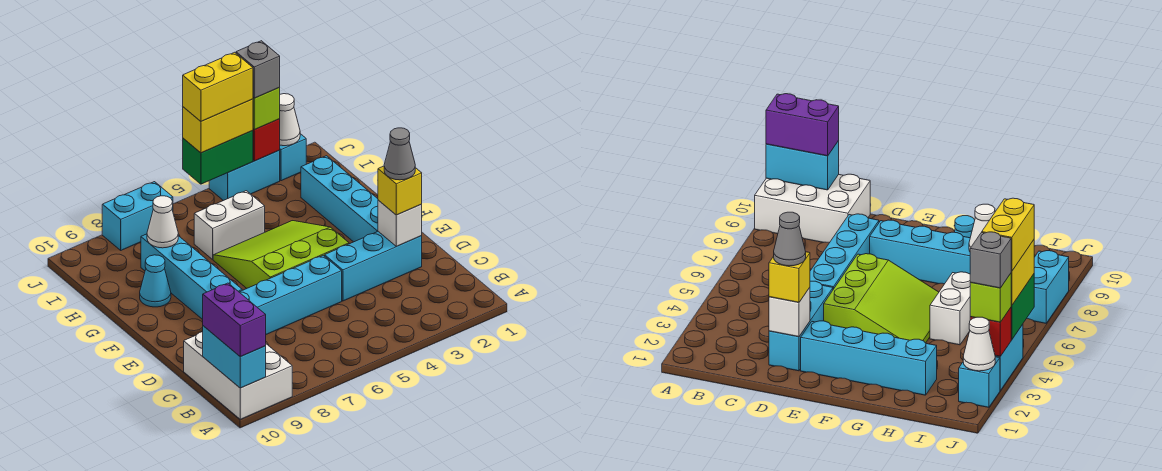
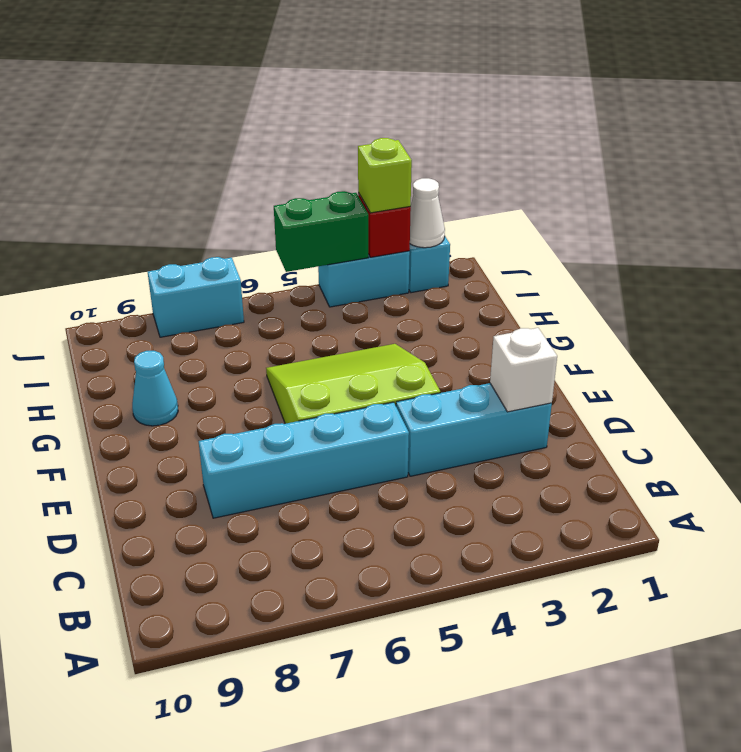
none -> white brick A9:C10 level 1
none -> cyan brick E2:H2 level 1
none -> cyan brick E8:H8 level 1

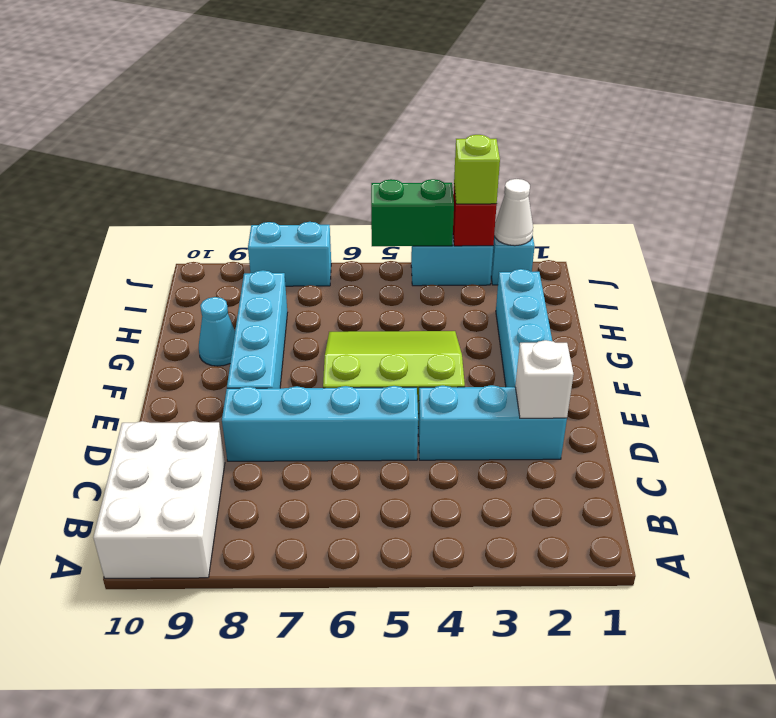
none -> white brick H5:H6 level 1
none -> cyan brick A10:B10 level 2
none -> white cone H8 level 2

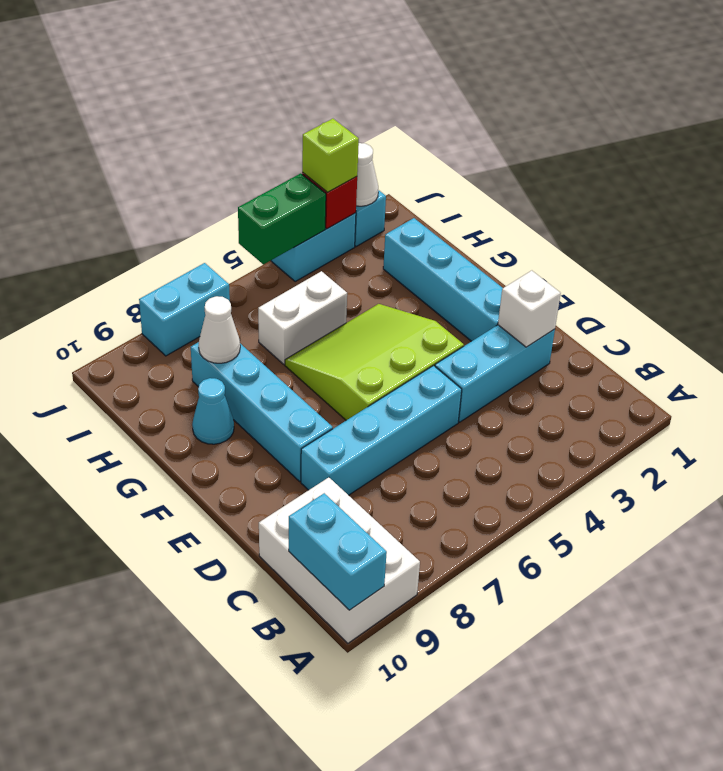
none -> purple brick A10:B10 level 3
none -> yellow brick D2 level 3
none -> yellow brick J4:J5 level 3

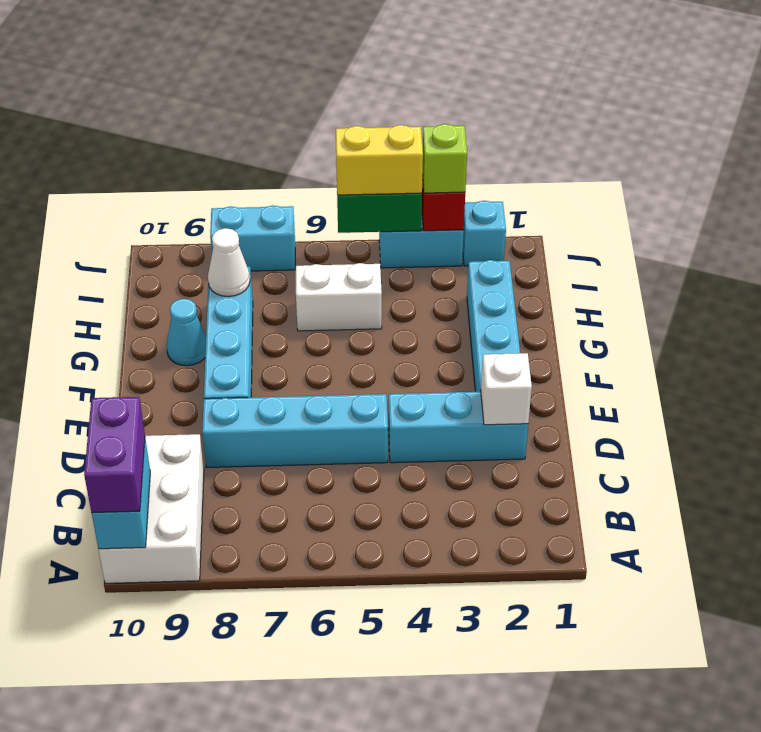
none -> lime slope E4:G6 level 1 top E
none -> white cone J2 level 2
none -> yellow brick D2 level 3

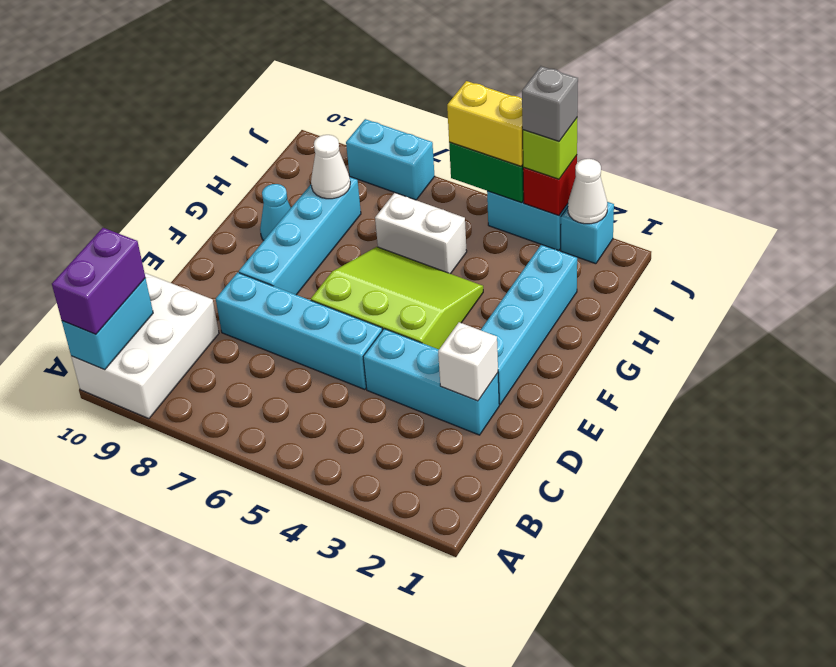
none -> yellow brick D2 level 3
none -> grey cone D2 level 4
none -> yellow brick J4:J5 level 4

